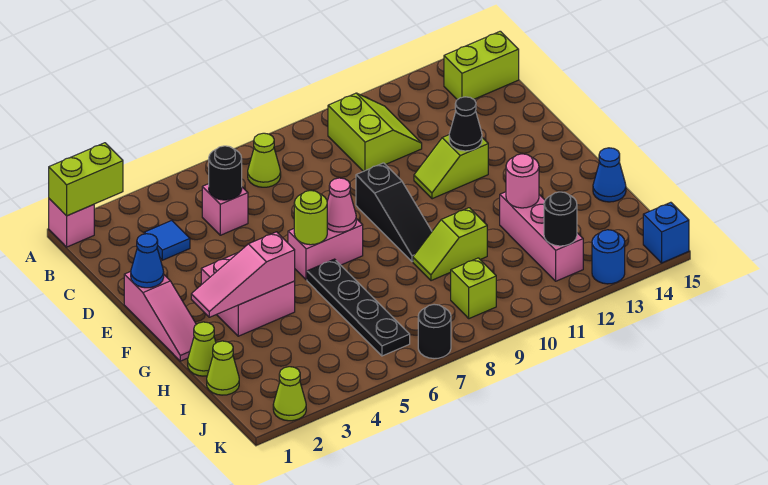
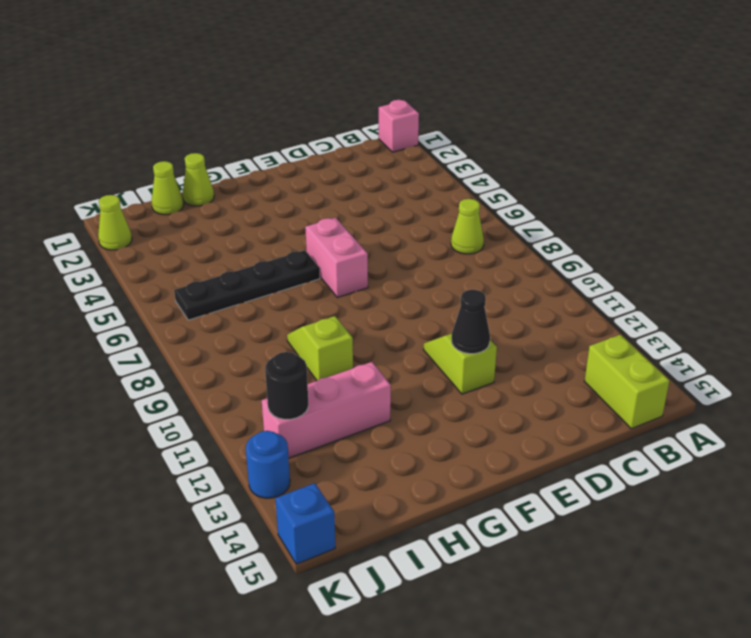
none -> lime slope B10:C11 level 1 top 10
none -> blue tile C3 level 1
none -> pink brick C5 level 1
none -> pink slope E1:G1 level 1 top E

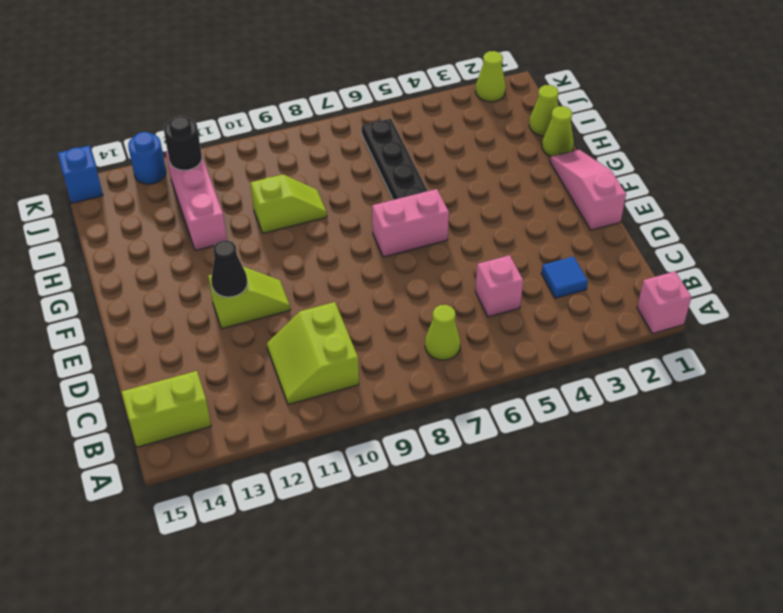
none -> black slope E9:G9 level 1 top E
none -> pink brick F3:G4 level 1
none -> blue cone H15 level 1
none -> lime brick J9 level 1

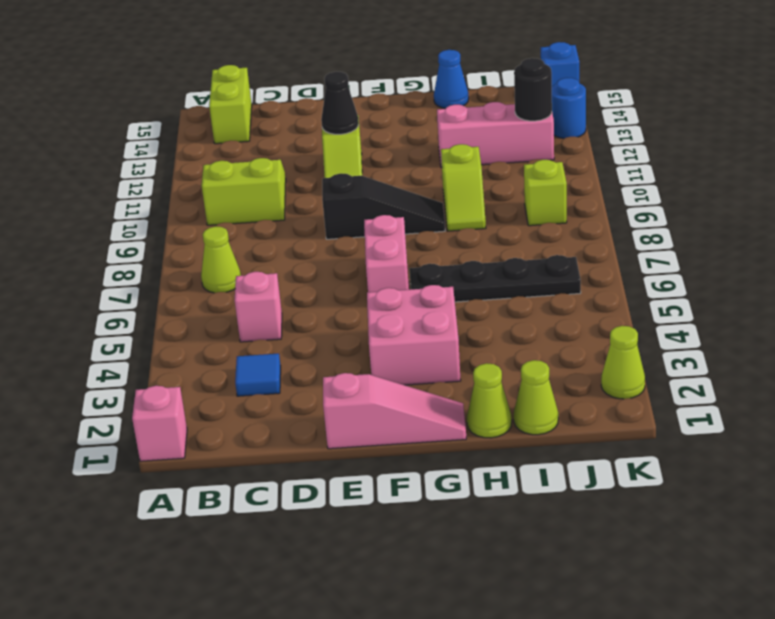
none -> black round brick K7 level 1
none -> lime brick A1:A2 level 2
none -> black round brick C5 level 2
none -> blue cone E1 level 2

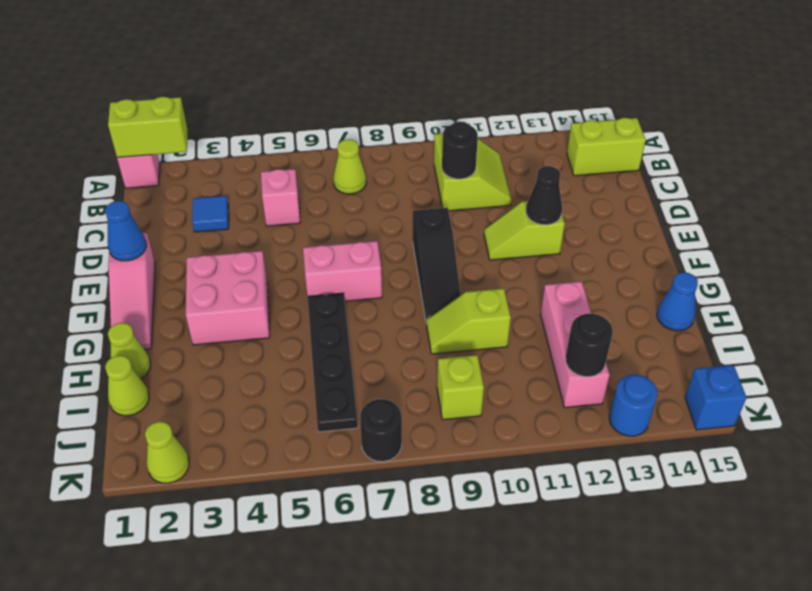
black round brick C10 level 2 -> black round brick C5 level 2
none -> lime round brick F6 level 2
none -> pink cone F7 level 2
none -> pink slope G2:G4 level 2 top 4
none -> pink round brick H12 level 2

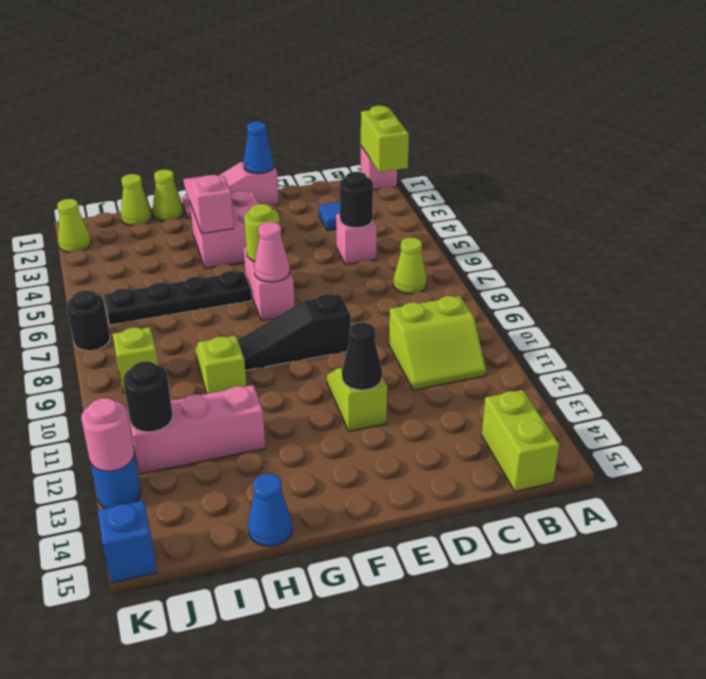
pink round brick K13 level 2 -> pink round brick H12 level 2

